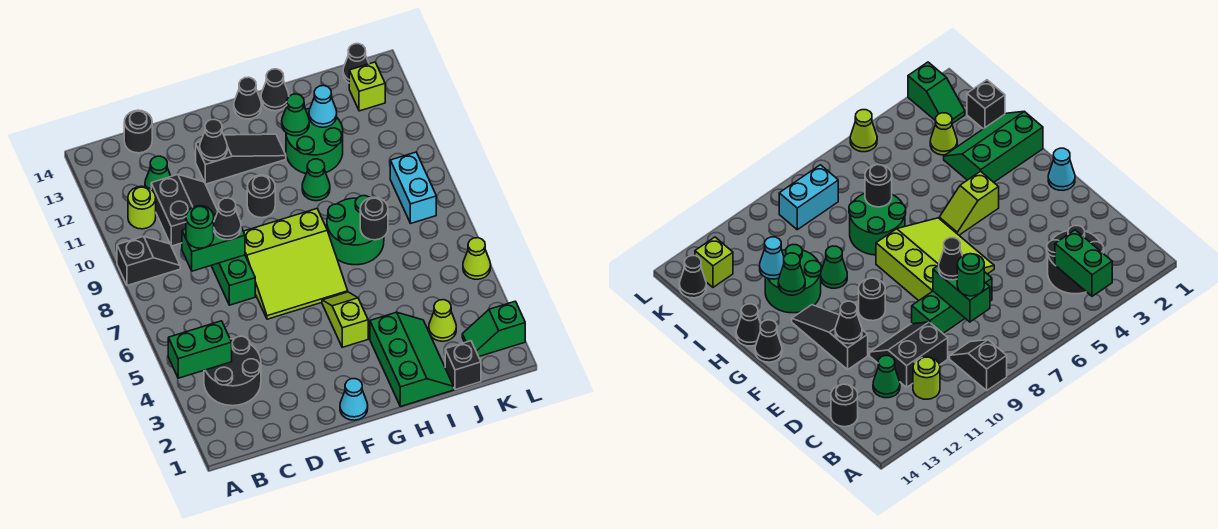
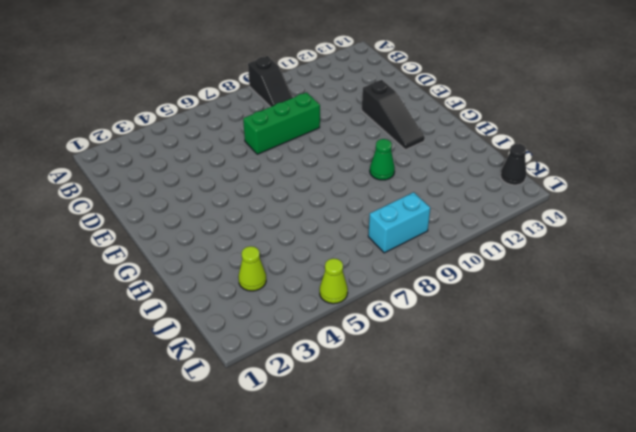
none -> black round brick B3:C4 level 1
none -> lime round brick B11 level 1
none -> black slope C10:D11 level 1 top C
none -> green cone C12 level 1

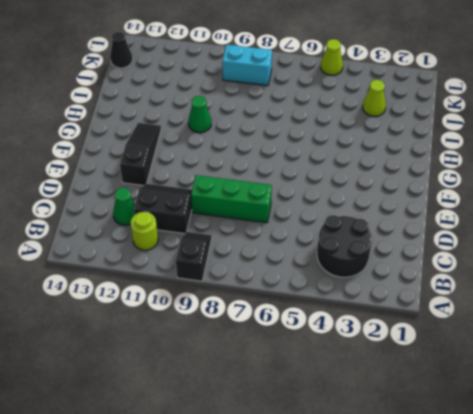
none -> black round brick C14 level 1
none -> lime slope E6:G8 level 1 top 8
none -> cyan cone F1 level 1
none -> black round brick F10 level 1

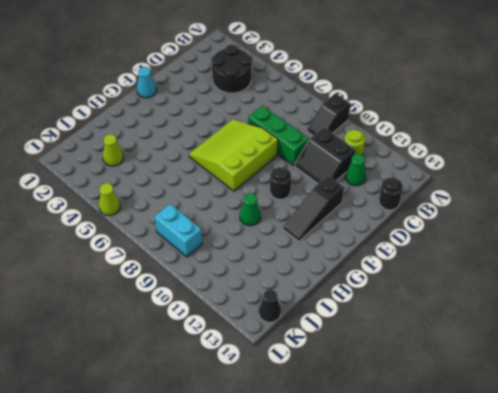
none -> lime slope G4:G5 level 1 top 4
none -> black cone G14 level 1
none -> green slope H1:I3 level 1 top H
none -> green round brick H7:I8 level 1

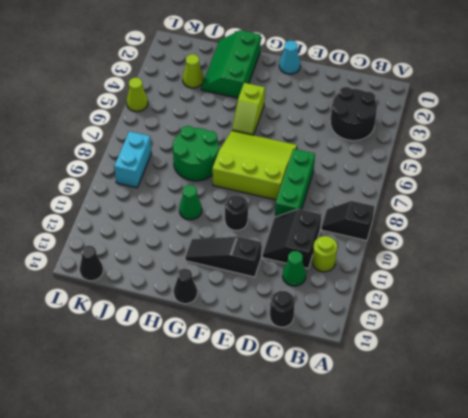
none -> green round brick H11:I12 level 1
none -> black cone H14 level 1
none -> black brick J1 level 1
none -> green slope K2:L2 level 1 top L

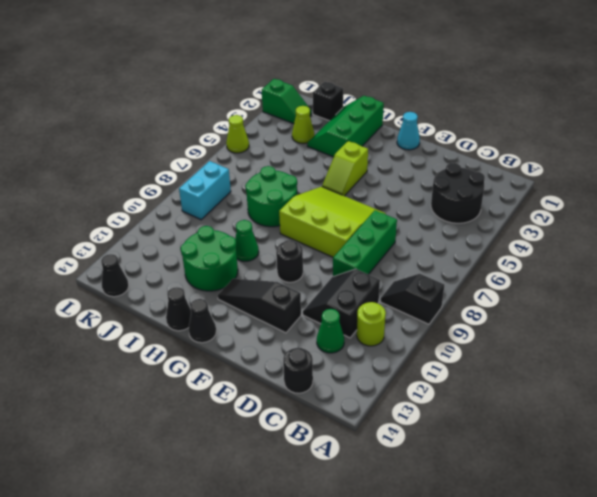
none -> lime brick K13 level 1
none -> green brick A4:B4 level 2
none -> green brick C8:D8 level 2
none -> black cone E12 level 2

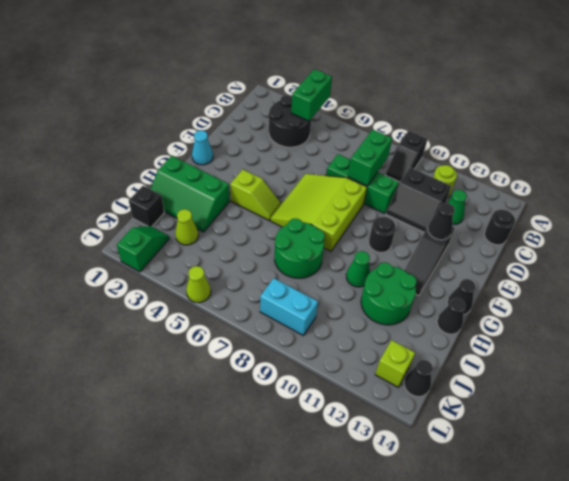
none -> green cone H12 level 2
none -> black round brick I7 level 2
none -> cyan cone I12 level 2
none -> green round brick C8 level 3

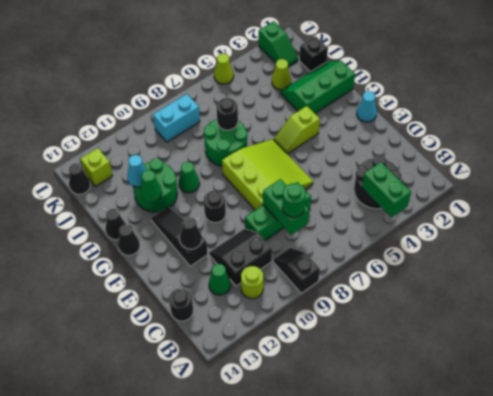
none -> black cone D8 level 3

